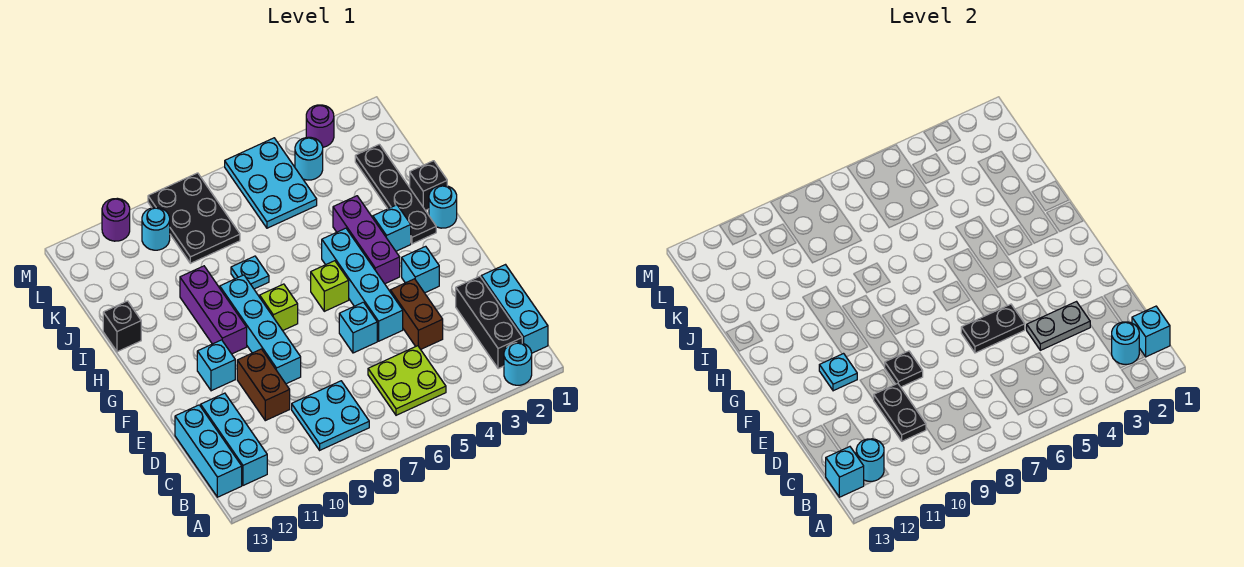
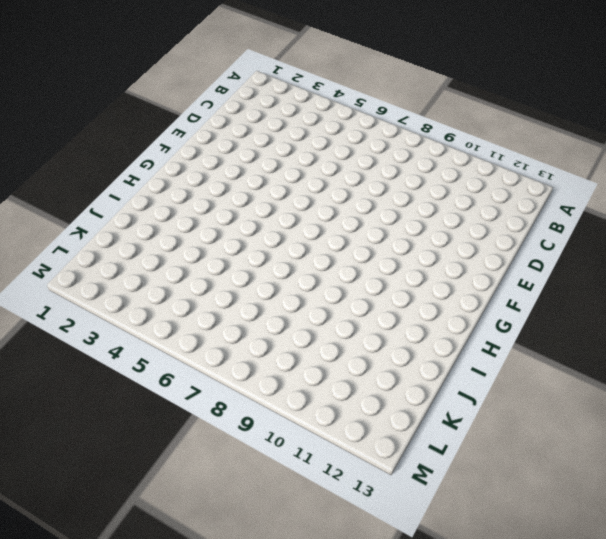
none -> cyan round brick A2 level 1
none -> cyan brick B1:D1 level 1
none -> black brick B2:D2 level 1
none -> lime plate B5:C6 level 1

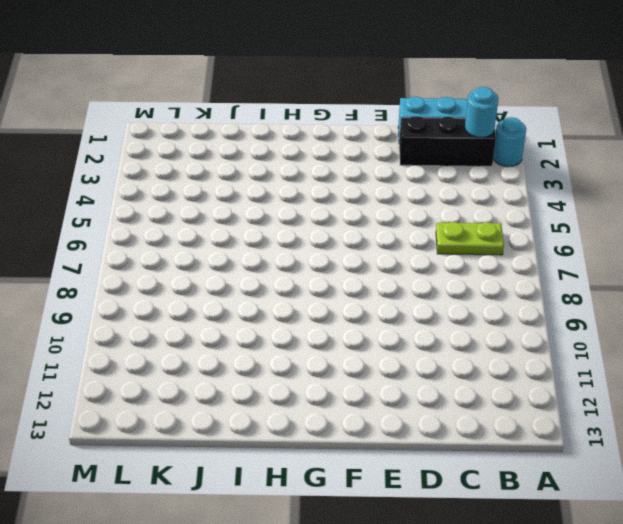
lime plate B6:C6 level 1 -> lime plate B5:C6 level 1
none -> cyan plate B8:C9 level 1
none -> cyan brick B12:D12 level 1
none -> cyan brick B13:D13 level 1
none -> brown brick D4:E4 level 1

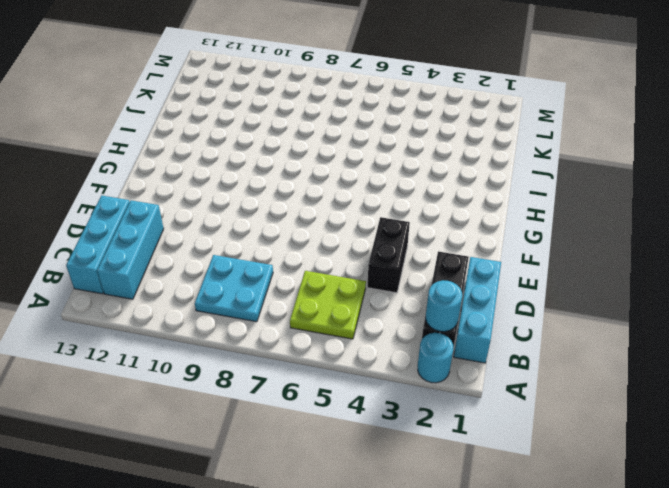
black brick D4:E4 level 1 -> brown brick D4:E4 level 1
none -> brown brick D10:E10 level 1
none -> cyan brick E5:H5 level 1
none -> cyan brick E6 level 1
none -> cyan brick E9:H9 level 1

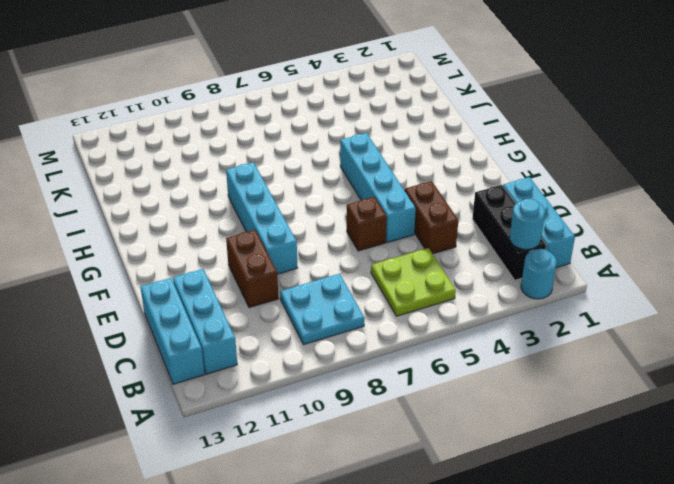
brown brick E6 level 1 -> cyan brick E6 level 1
none -> cyan brick F3 level 1
none -> cyan brick F11 level 1
none -> purple brick G4:I4 level 1
none -> lime brick G6 level 1

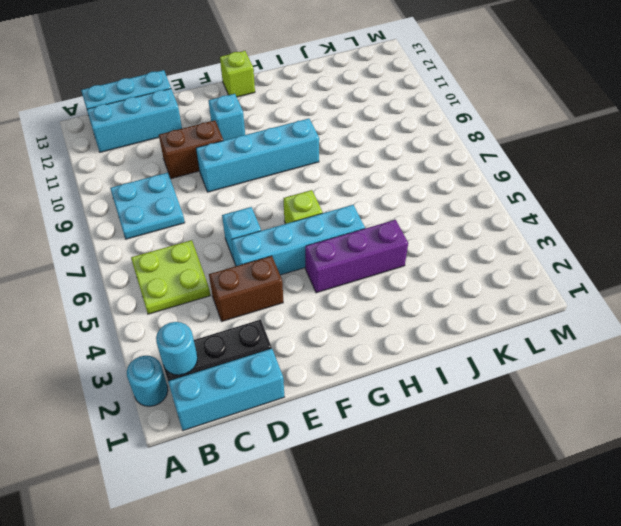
lime brick G13 level 1 -> lime brick G8 level 1
none -> cyan brick F3 level 1
none -> purple brick G10:I10 level 1
none -> cyan round brick H1 level 1
none -> black plate H2:K2 level 1

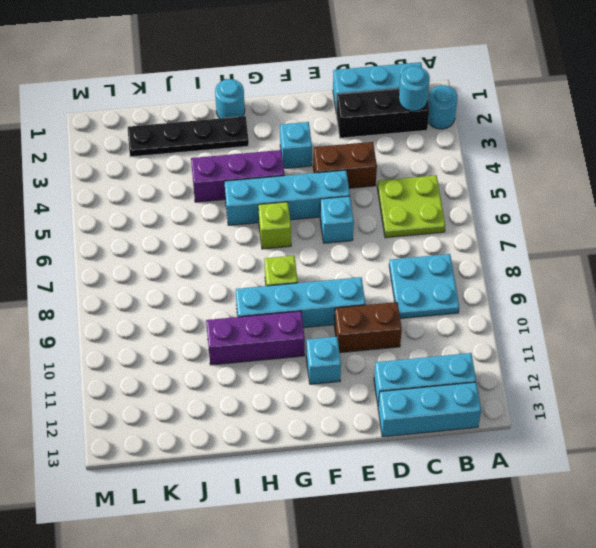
none -> cyan brick H3 level 1
none -> black brick I1 level 1
none -> cyan plate I8 level 1
none -> black brick I13 level 1

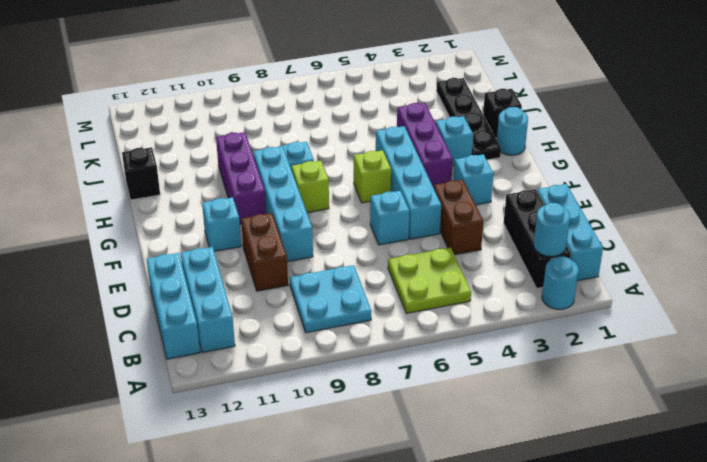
none -> cyan plate K5:M6 level 1
none -> black plate K8:M9 level 1
none -> cyan round brick L4 level 1
none -> cyan round brick L10 level 1

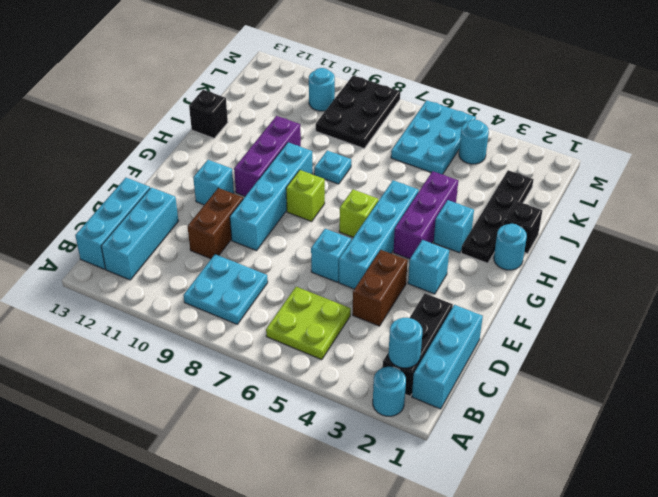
none -> purple round brick M3 level 1
none -> purple round brick M11 level 1
none -> cyan brick B1 level 2
none -> cyan round brick B12 level 2

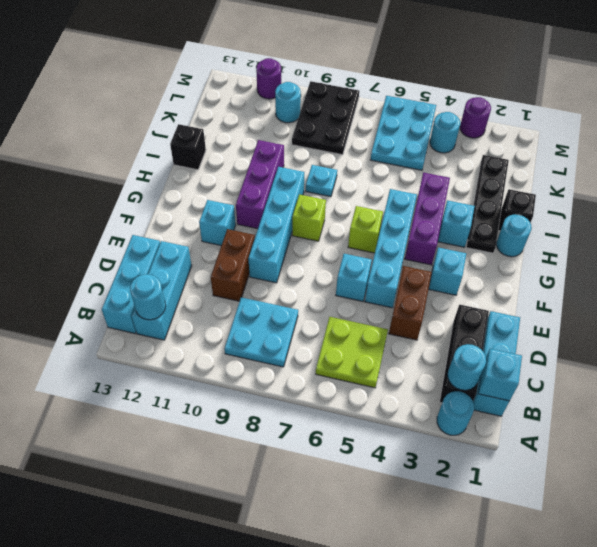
none -> cyan brick B13 level 2
none -> black plate C10:D10 level 2
none -> grey plate D3:D4 level 2
none -> black plate E5:E6 level 2

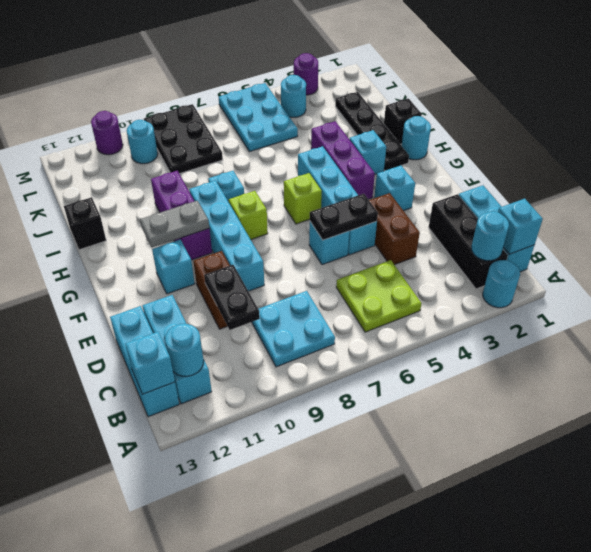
grey plate G10:G11 level 2 -> grey plate D3:D4 level 2
none -> black plate E9 level 2
none -> cyan plate F11 level 2

